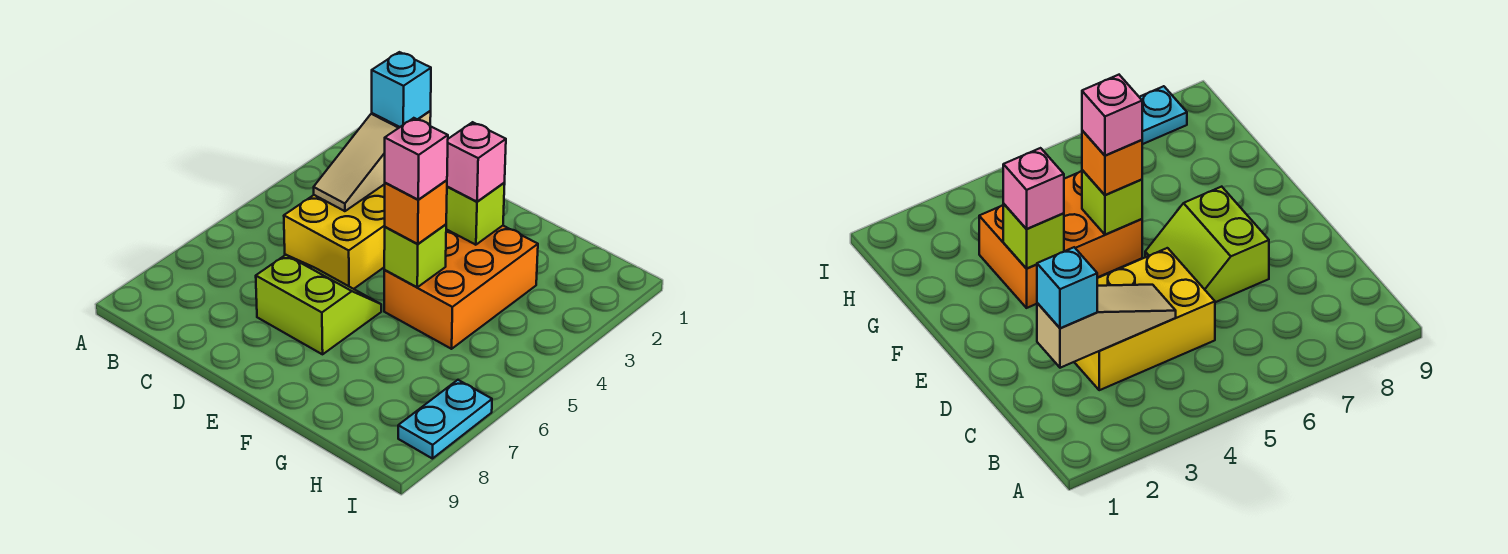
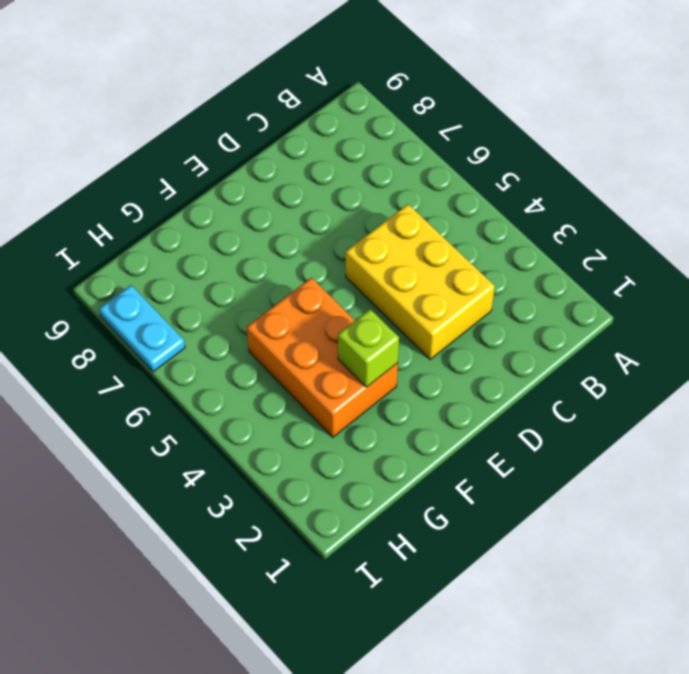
none -> lime slope D6:E7 level 1 top 7
none -> tan slope C2:C4 level 2 top 2

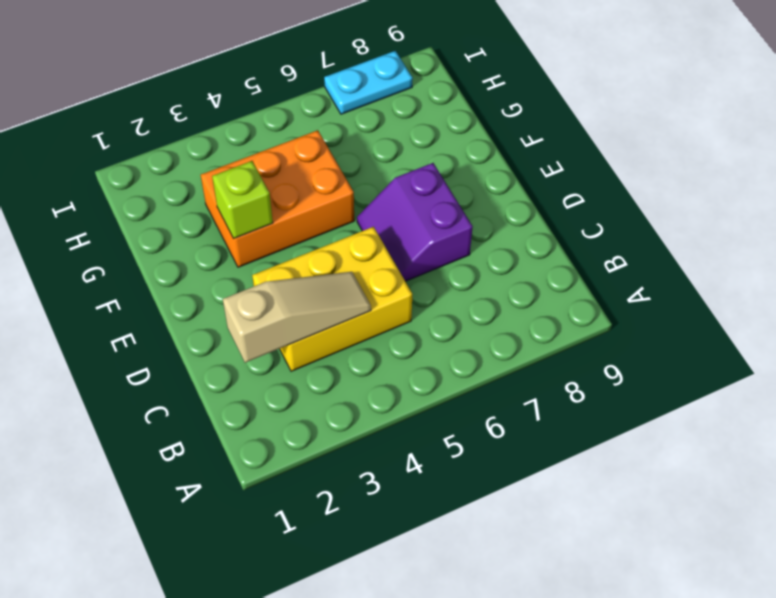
purple slope D6:E7 level 1 top 7 -> lime slope D6:E7 level 1 top 7
none -> lime brick F5 level 2
none -> cyan brick C2 level 3

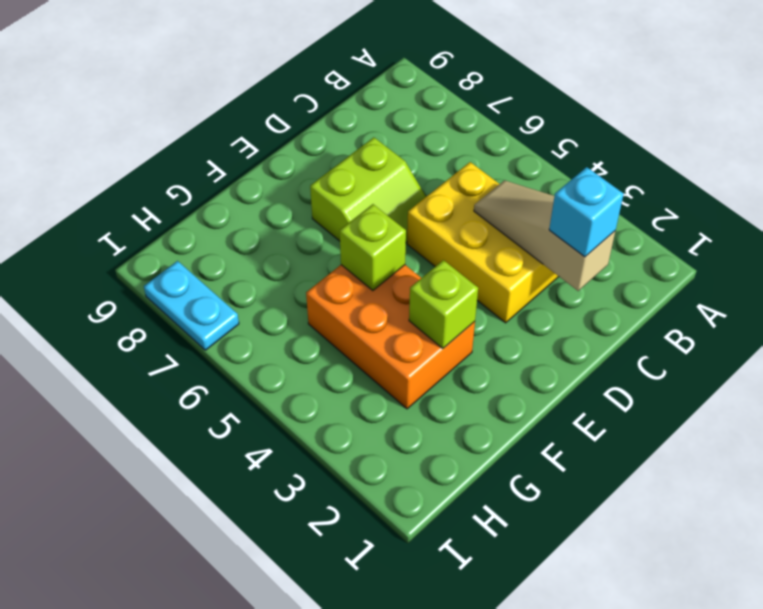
none -> pink brick F3 level 3
none -> orange brick F5 level 3

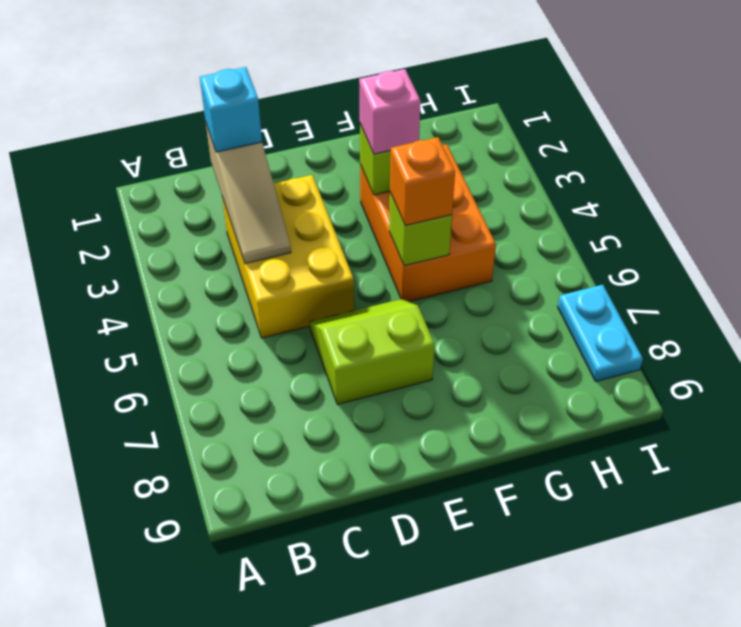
none -> pink brick F5 level 4

